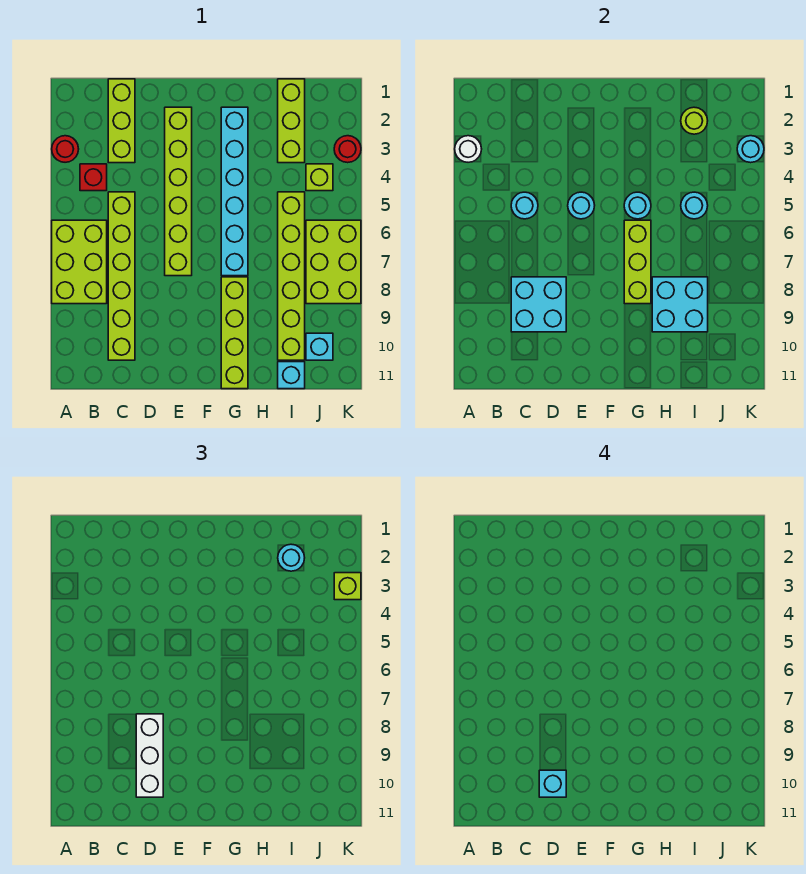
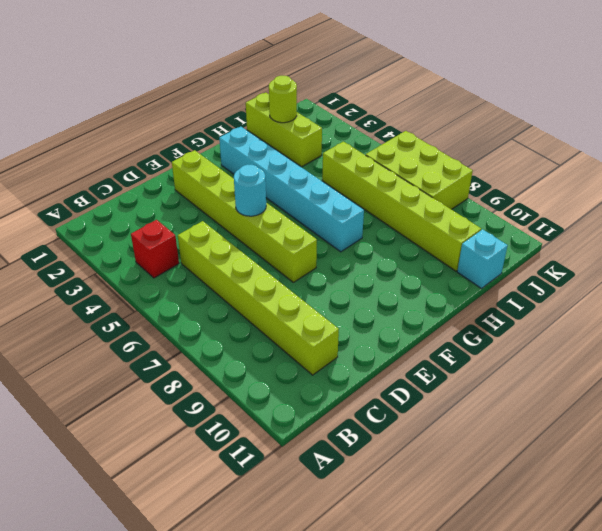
none -> red round brick A3 level 1
none -> lime brick A6:B8 level 1
none -> lime brick C1:C3 level 1

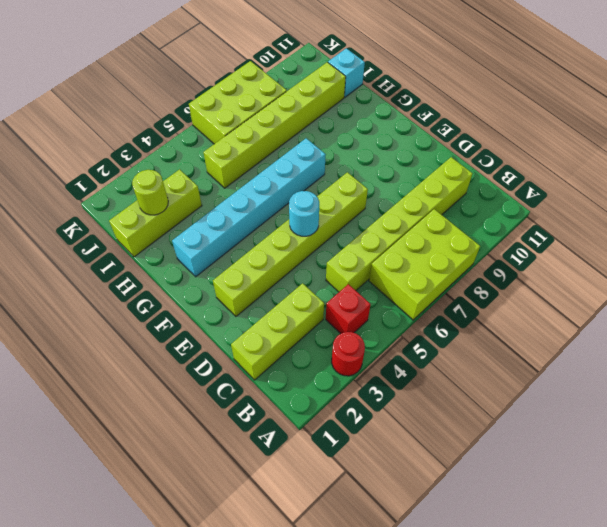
none -> lime brick G8:G11 level 1
none -> lime brick J4 level 1
none -> cyan brick J10 level 1

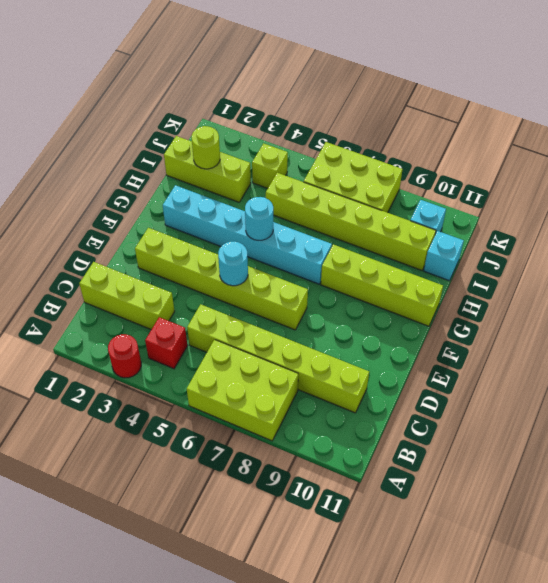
none -> red round brick K3 level 1
none -> white round brick A3 level 2
none -> cyan round brick C5 level 2

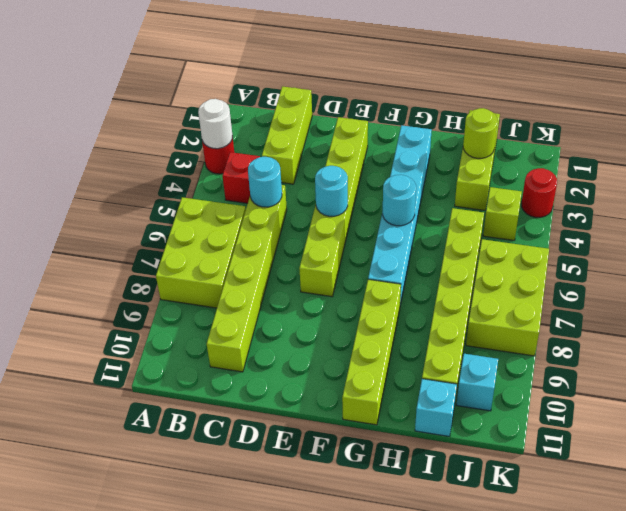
none -> cyan brick C8:D9 level 2
none -> lime brick G6:G8 level 2
none -> cyan brick H8:I9 level 2

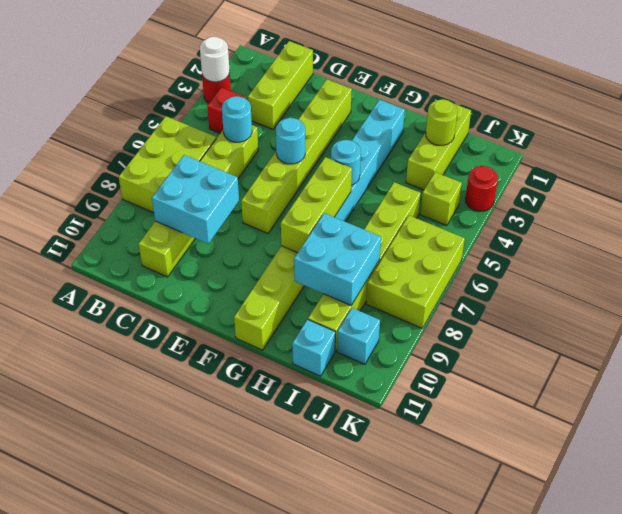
none -> cyan round brick I5 level 2
none -> cyan round brick K3 level 2
none -> white brick D8:D10 level 3

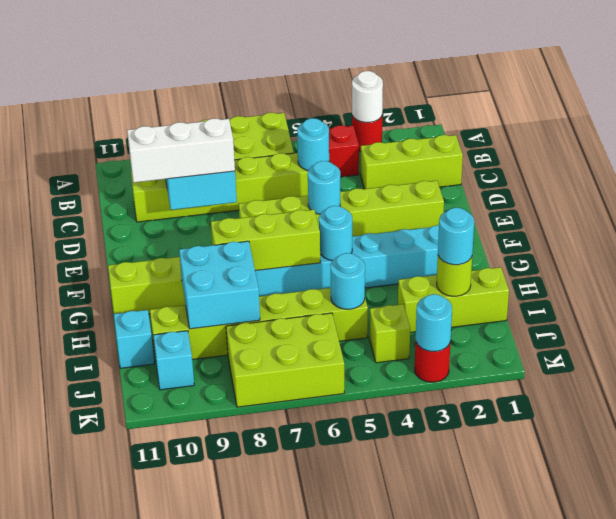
none -> lime brick K3 level 3
none -> cyan brick D10 level 4

